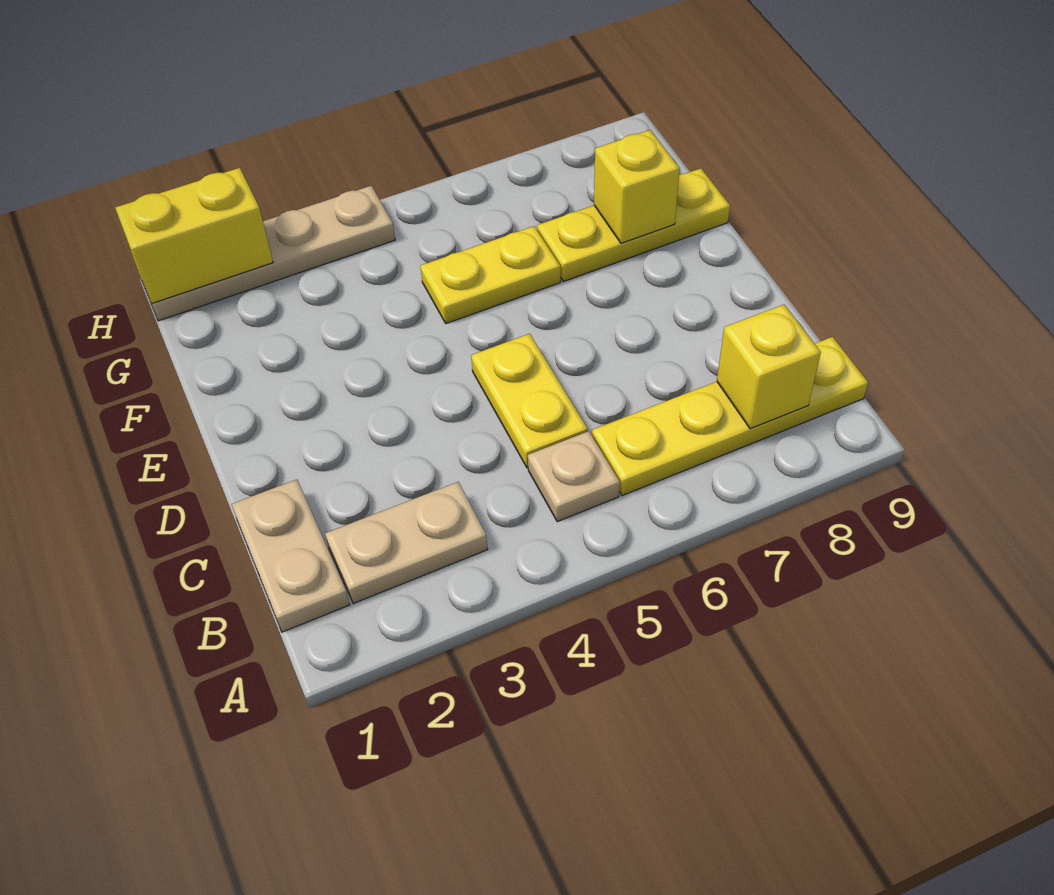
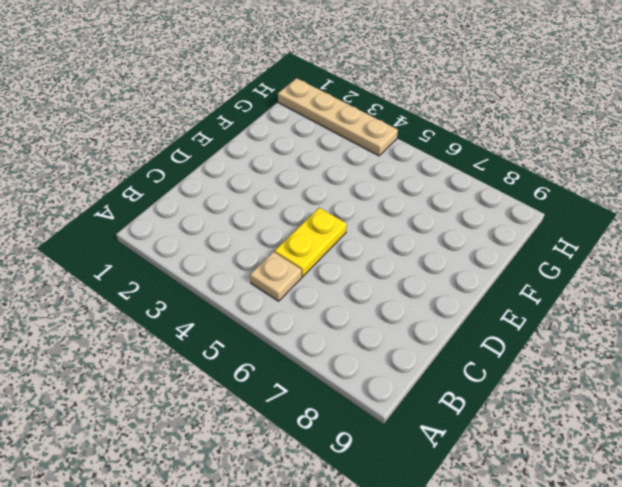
none -> tan plate B1:C1 level 1
none -> tan plate B2:B3 level 1

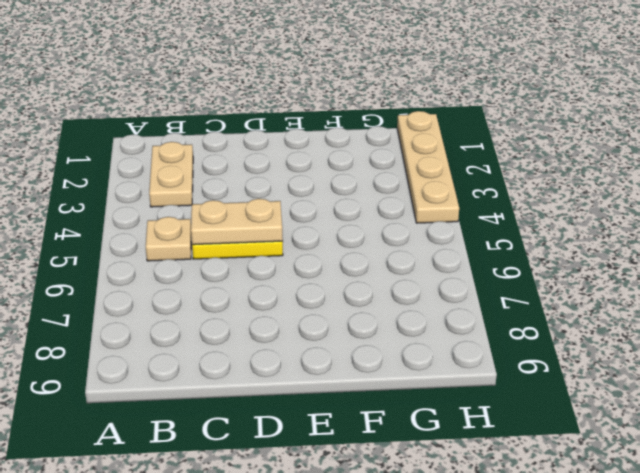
tan plate C5:D5 level 2 -> tan plate B1:C1 level 1
none -> yellow plate B6:B9 level 1
none -> yellow plate F5:F6 level 1

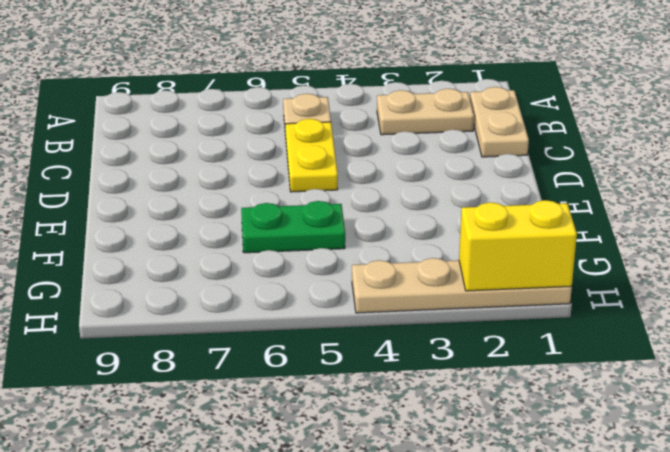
green plate F5:F6 level 1 -> yellow plate F5:F6 level 1
none -> yellow plate B6:B9 level 1
none -> yellow plate F7:F9 level 1

